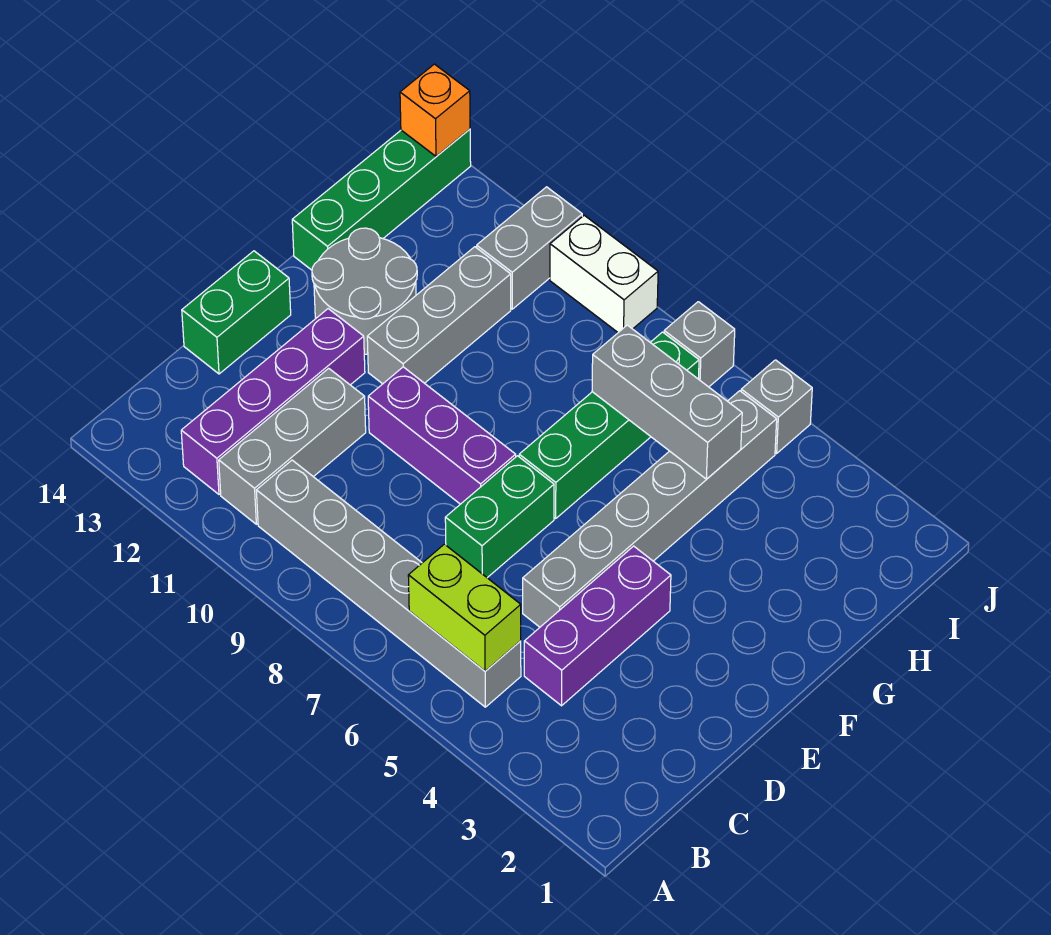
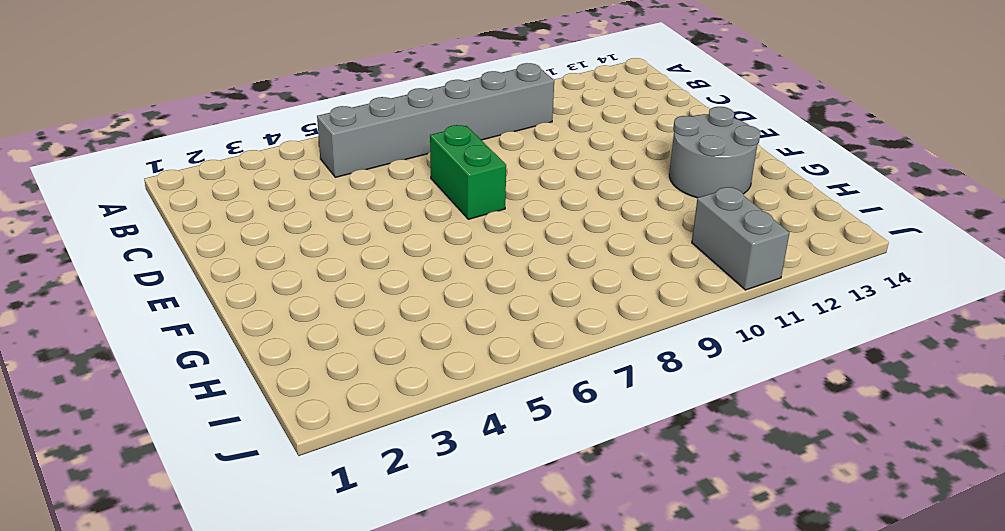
none -> grey brick B11:D11 level 1
none -> purple brick B12:E12 level 1
none -> purple brick C4:E4 level 1

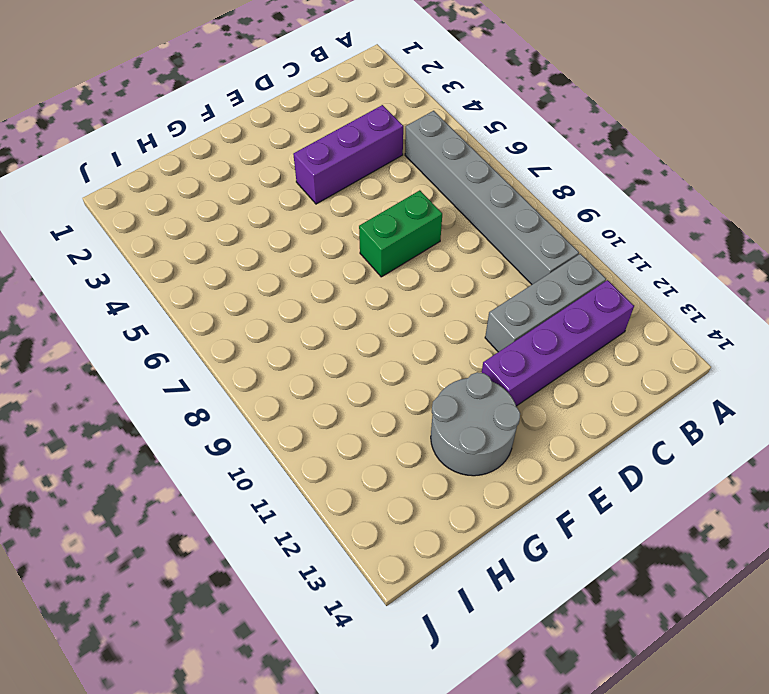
none -> grey brick D5:I5 level 1
none -> green brick D14:E14 level 1
none -> purple brick E8:E10 level 1

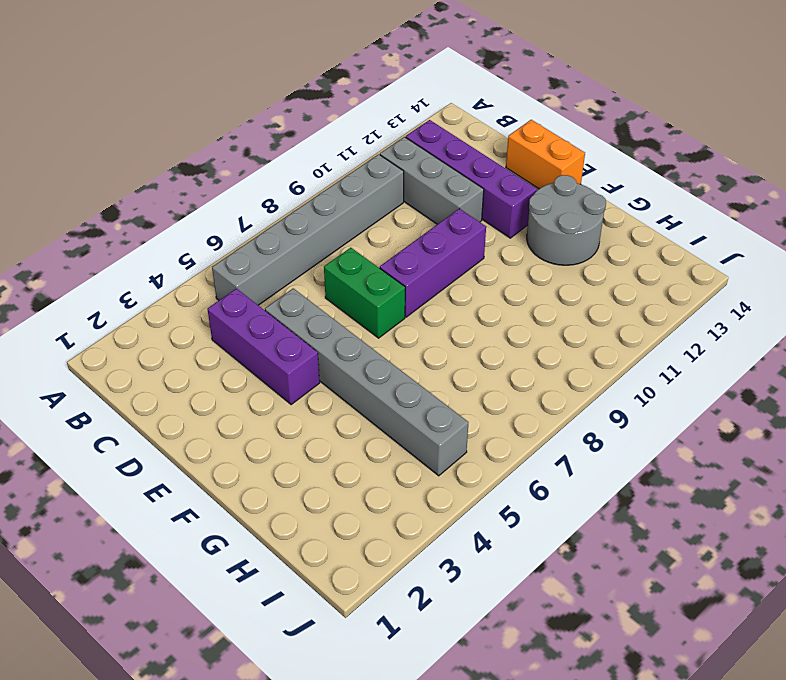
orange brick D14:E14 level 1 -> green brick D14:E14 level 1
none -> green brick F7:I7 level 1
none -> grey brick F11:H11 level 1
none -> green brick G14:J14 level 1

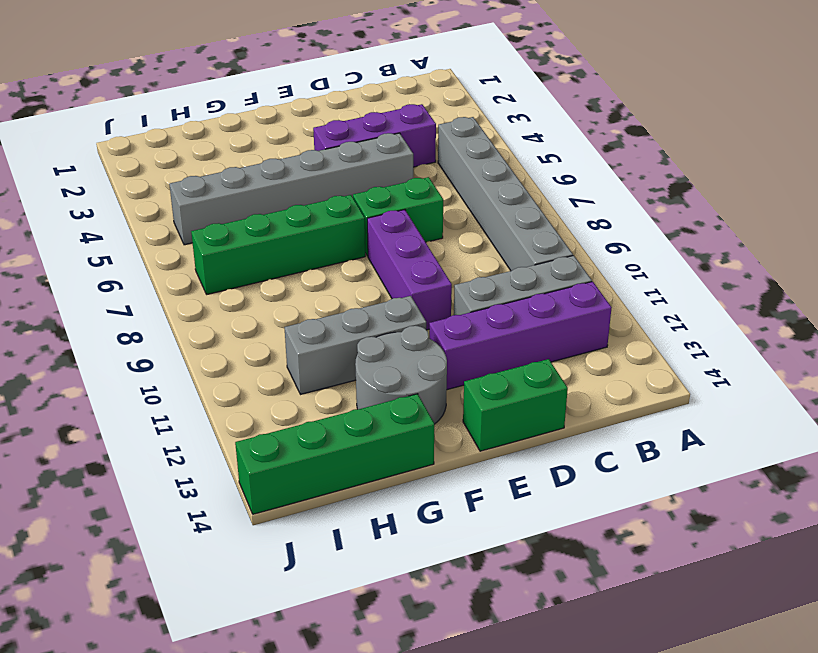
none -> grey brick I11:J11 level 1
none -> grey brick J5 level 1
none -> grey brick J7 level 1

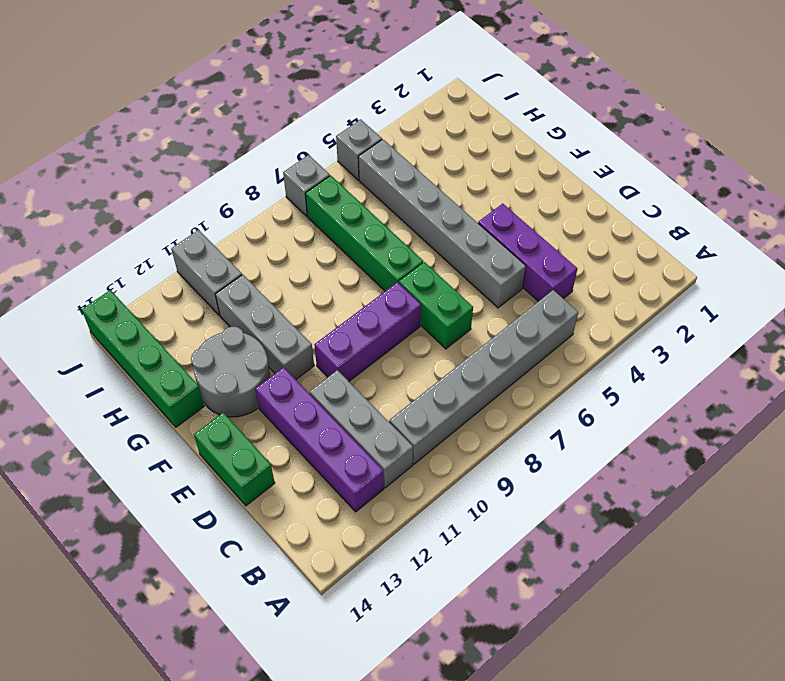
none -> white brick J9:J10 level 1
none -> lime brick B5:B6 level 2
none -> grey brick H5:H7 level 2

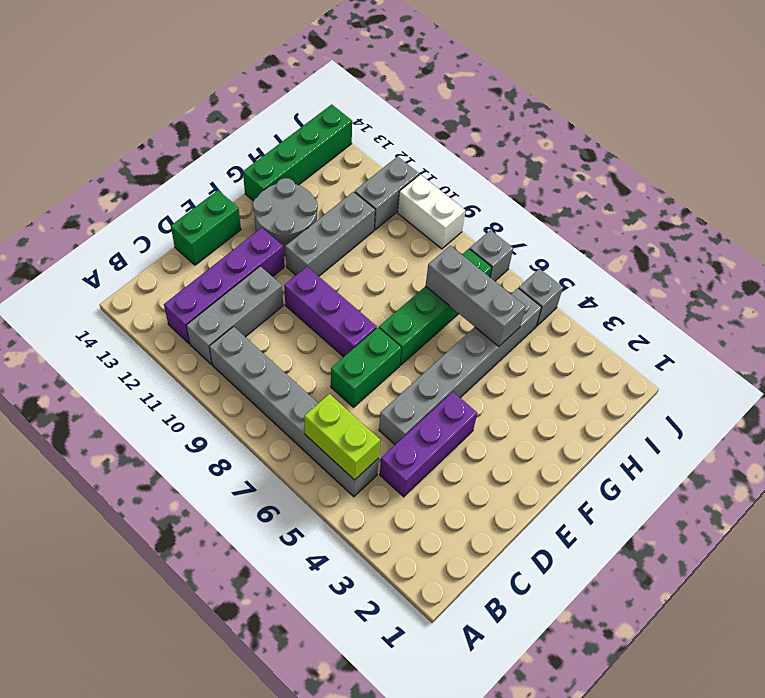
none -> orange brick J14 level 2

